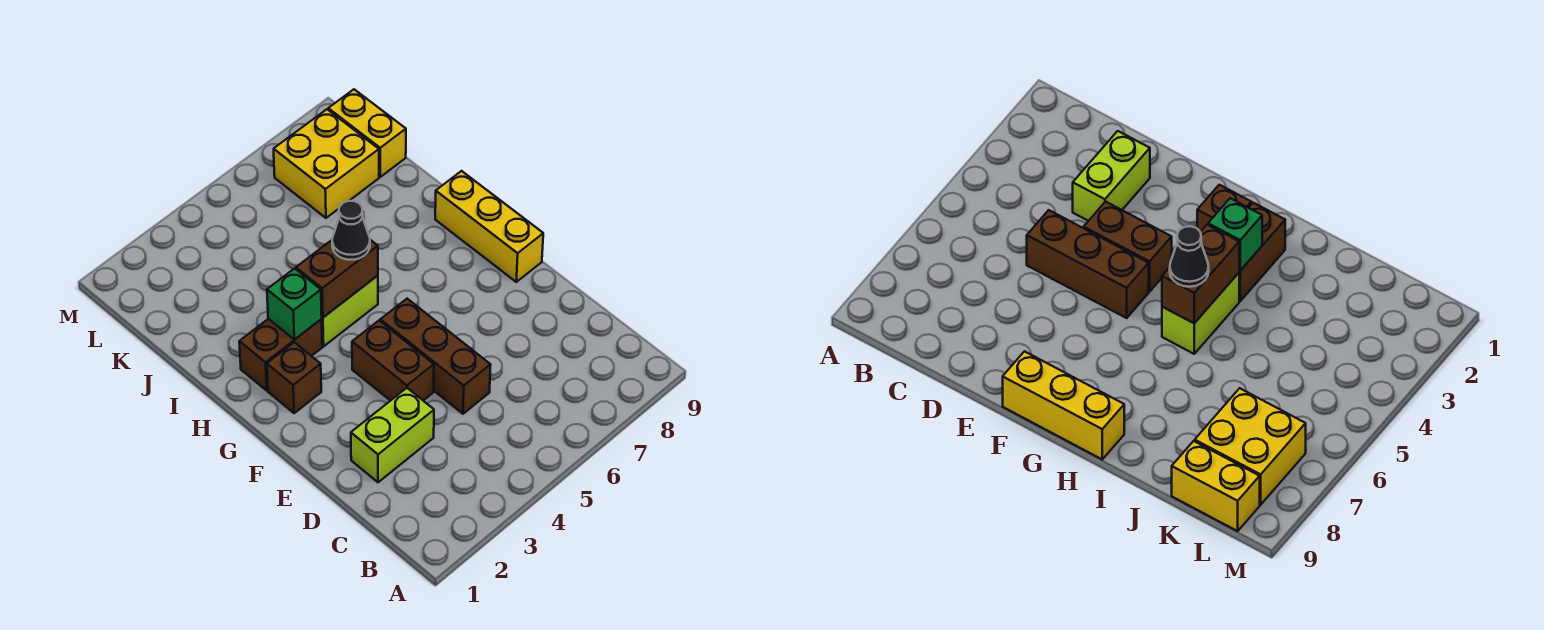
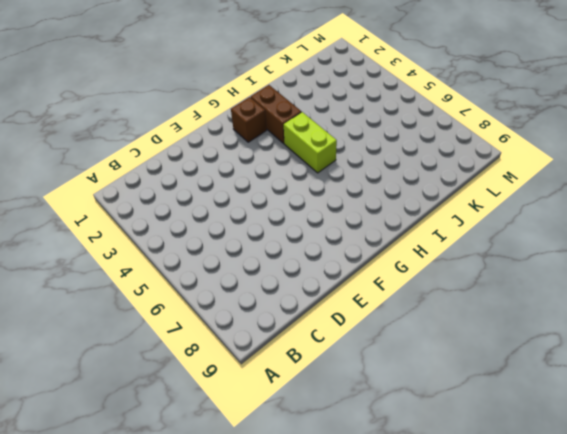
none -> lime brick D2:D3 level 1
none -> brown brick D5:F5 level 1
none -> brown brick E4:F4 level 1

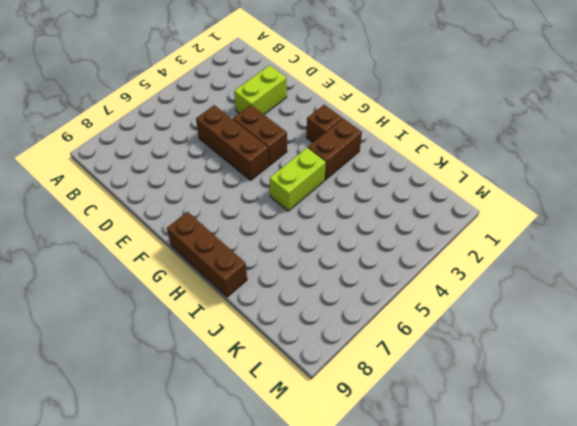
brown brick G9:I9 level 1 -> yellow brick F9:H9 level 1
none -> yellow brick K7:L8 level 1
none -> yellow brick K9:L9 level 1
none -> green brick H3 level 2

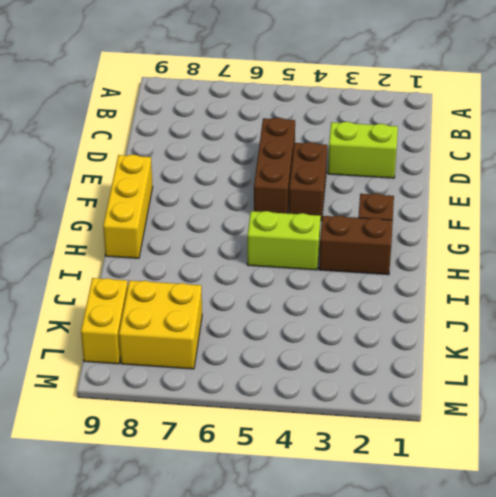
none -> green brick H3 level 2
none -> brown brick H4:H5 level 2
none -> black cone H5 level 3

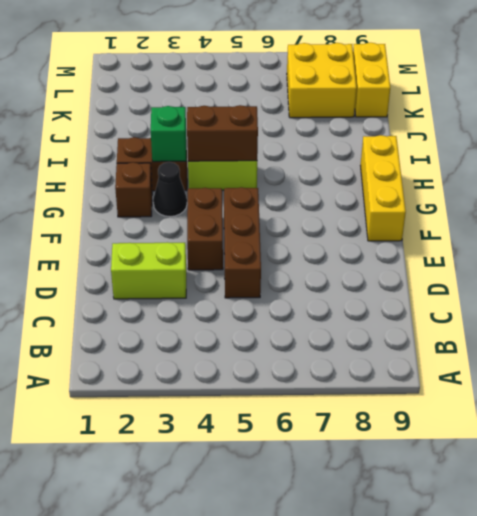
black cone G3 level 1 -> black cone H5 level 3

